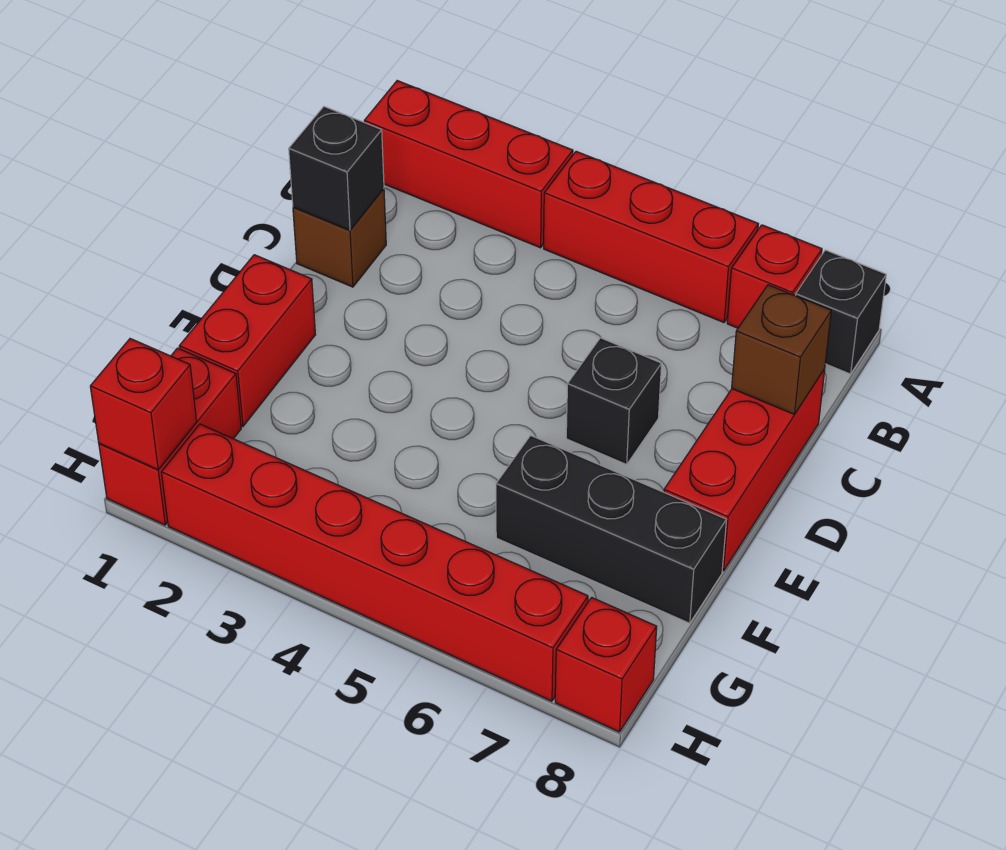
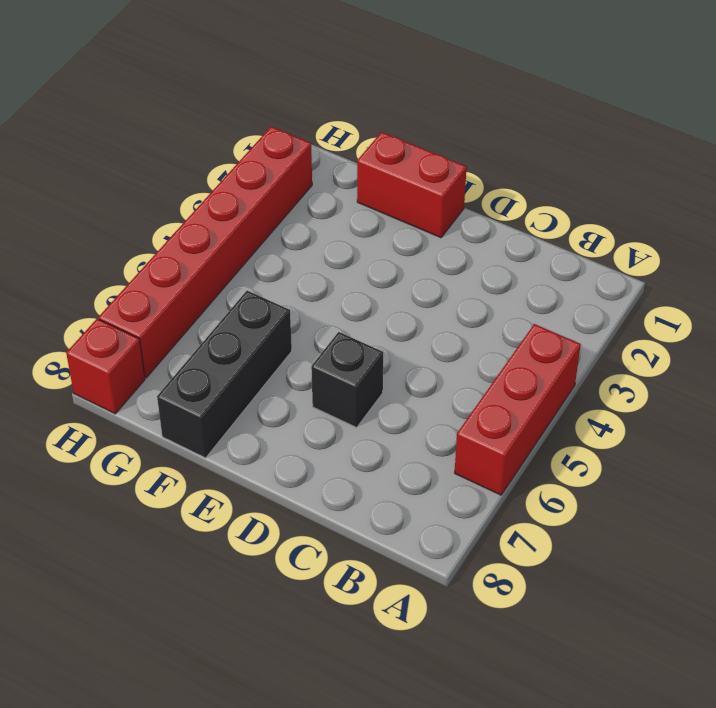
none -> red brick A1:A3 level 1
none -> red brick A7 level 1
none -> black brick A8 level 1

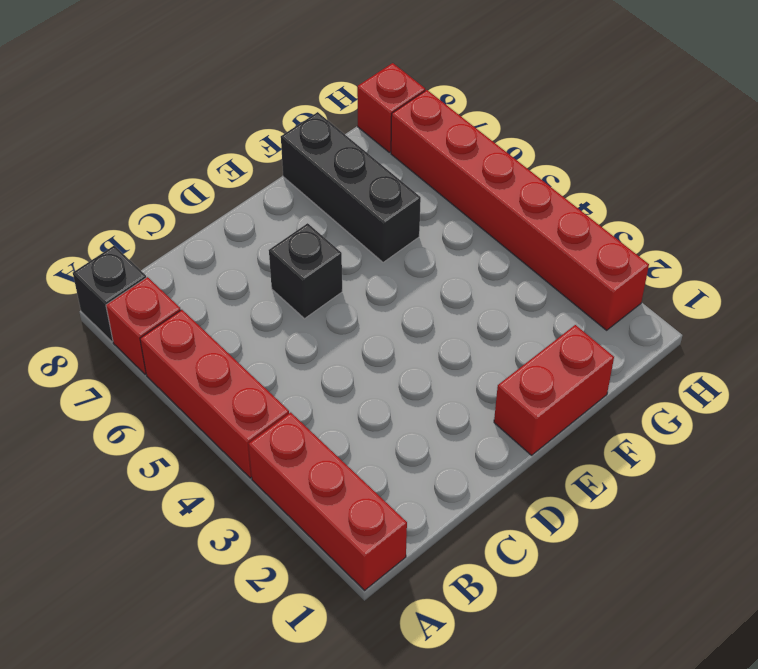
none -> brown brick C1 level 1
none -> red brick C8:E8 level 1
none -> red brick G1:H1 level 1

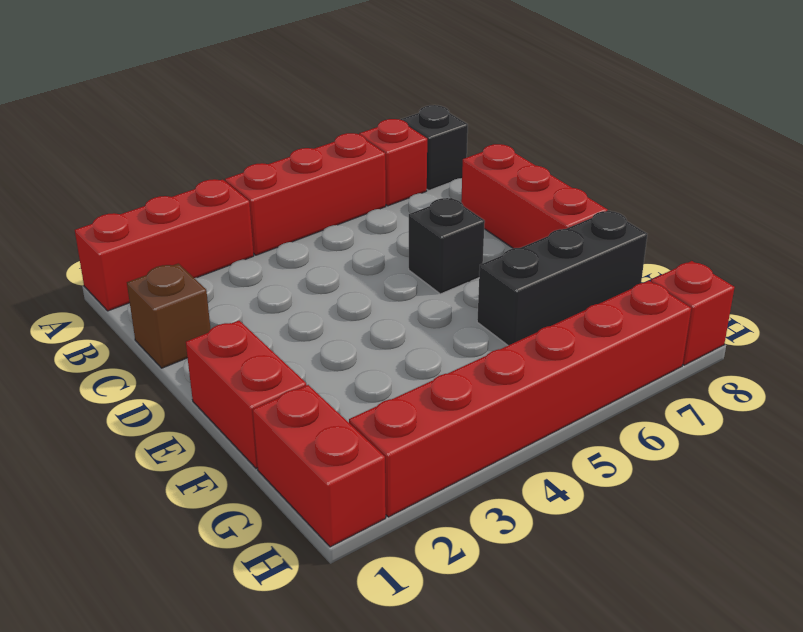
none -> black brick C1 level 2
none -> brown brick C8 level 2
none -> red brick H1 level 2

